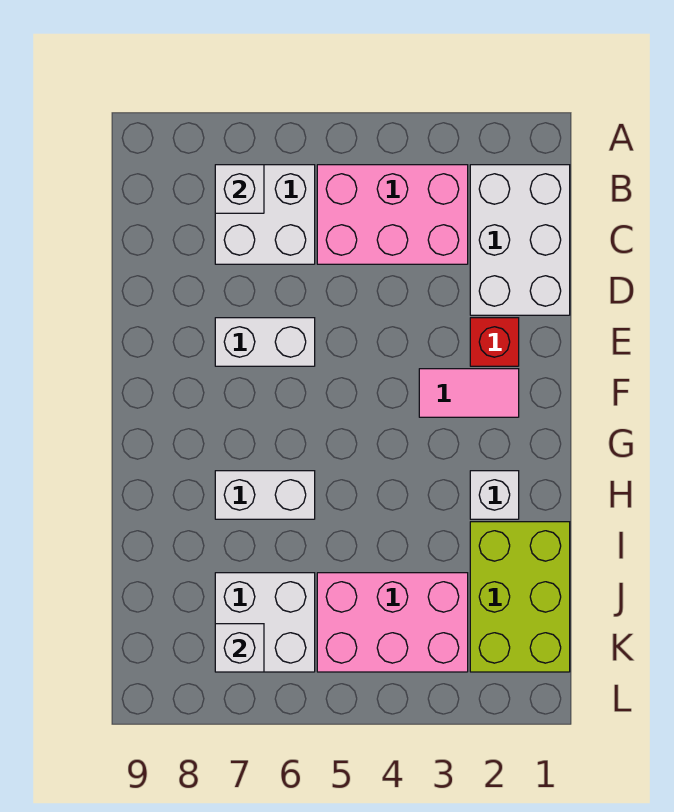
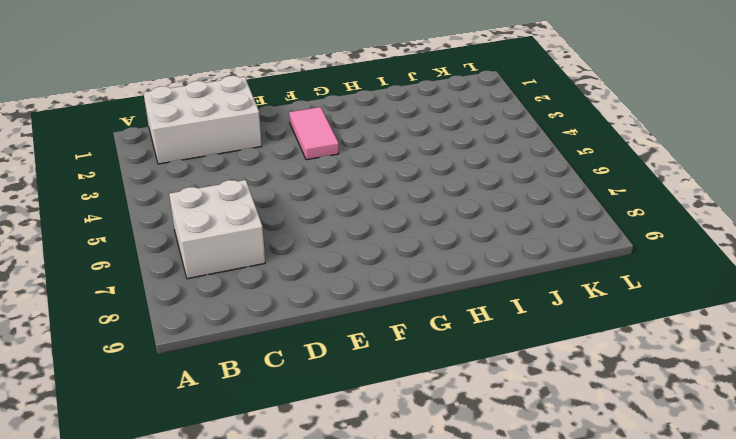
none -> pink brick B3:C5 level 1
none -> red brick E2 level 1
none -> white brick E6:E7 level 1

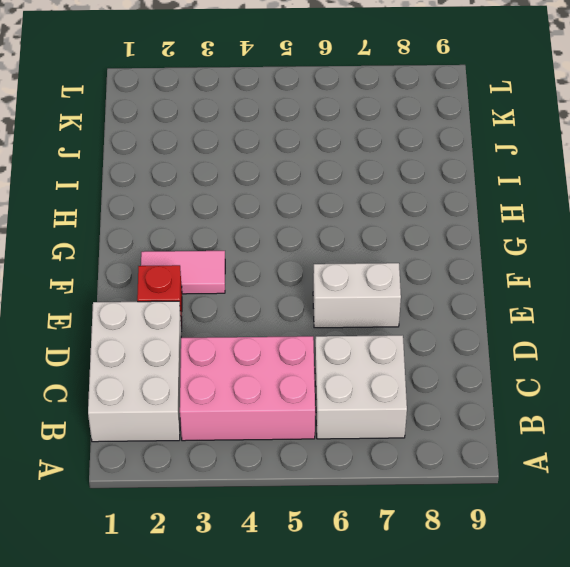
none -> white brick H2 level 1
none -> white brick H6:H7 level 1
none -> lime brick I1:K2 level 1

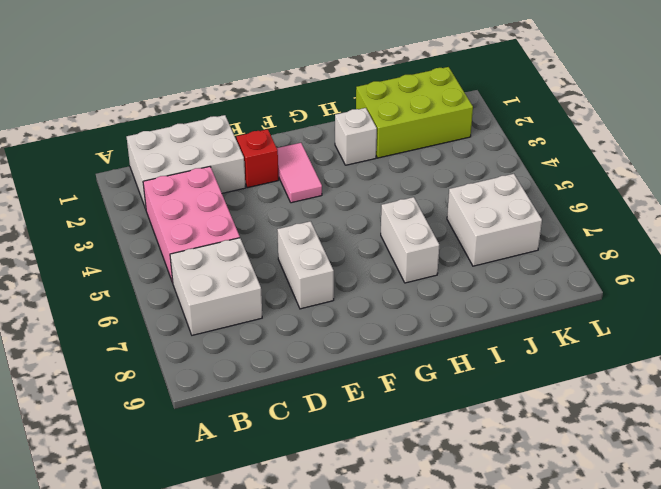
none -> pink brick J3:K5 level 1
none -> white brick B7 level 2
none -> white brick K7 level 2

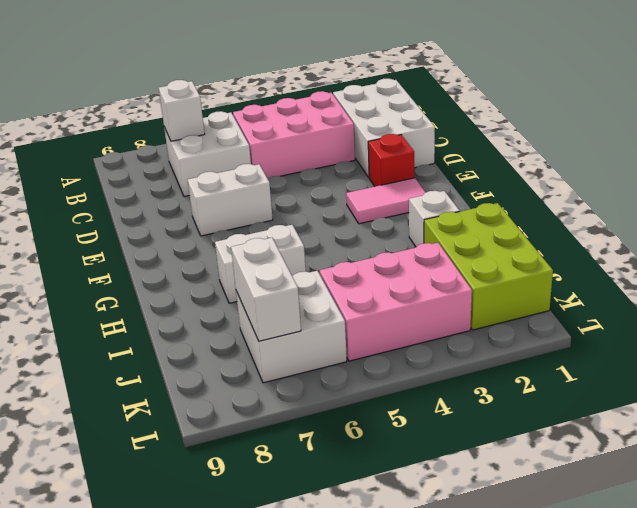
white brick J7:K7 level 2 -> white brick K7 level 2

